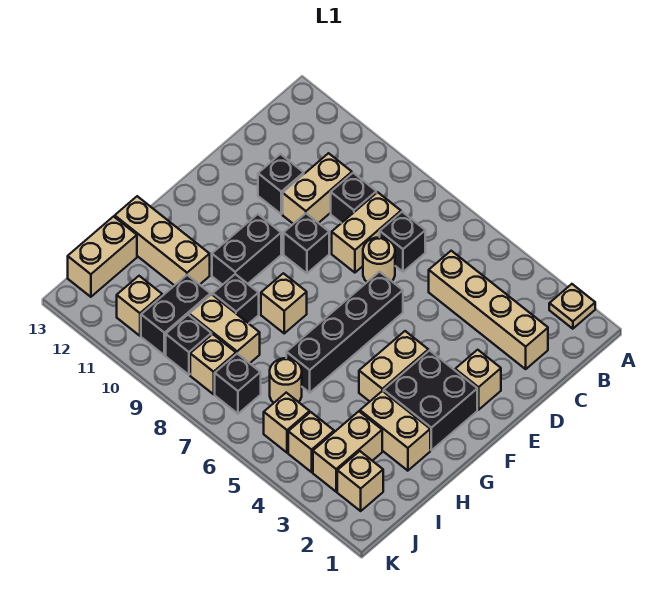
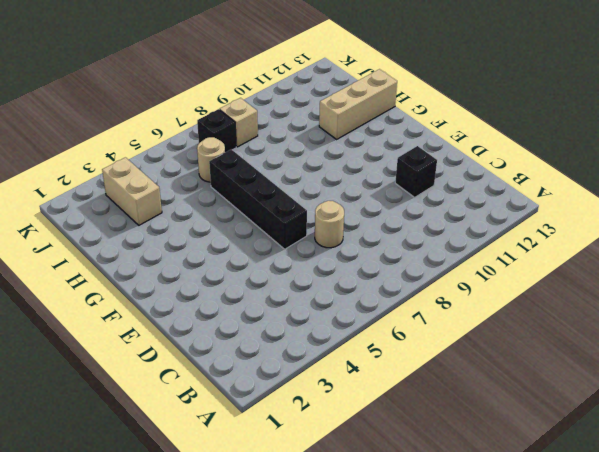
none -> tan plate A2 level 1
none -> tan brick C2:C5 level 1
none -> black brick C7 level 1
none -> tan brick C8:D8 level 1

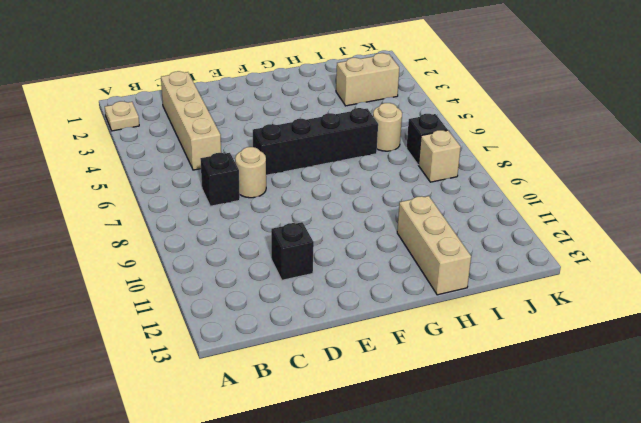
none -> tan brick C8:D8 level 1
none -> black brick C9 level 1
none -> tan brick C10:D10 level 1
none -> tan brick E2 level 1

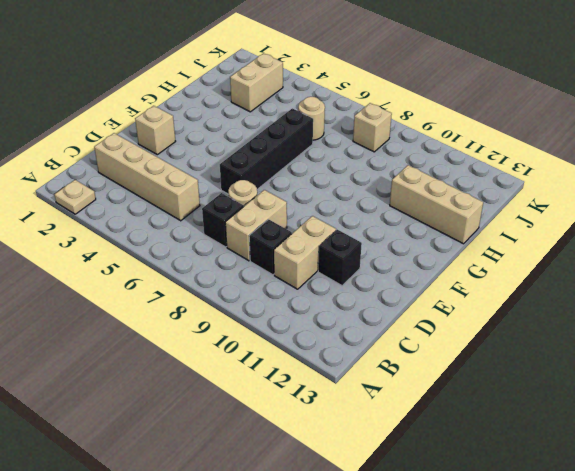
none -> black brick E9 level 1
none -> black brick F2:G3 level 1
none -> tan brick F4:G4 level 1
none -> black brick F10:G10 level 1

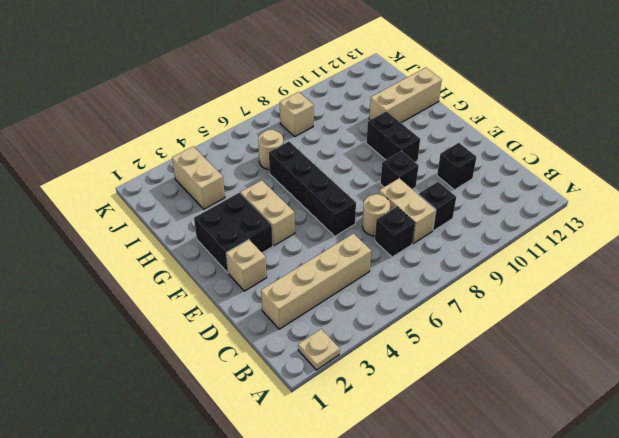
none -> tan brick C10:D10 level 1
none -> tan brick G8 level 1
none -> tan brick H2:H3 level 1
none -> black brick H9 level 1

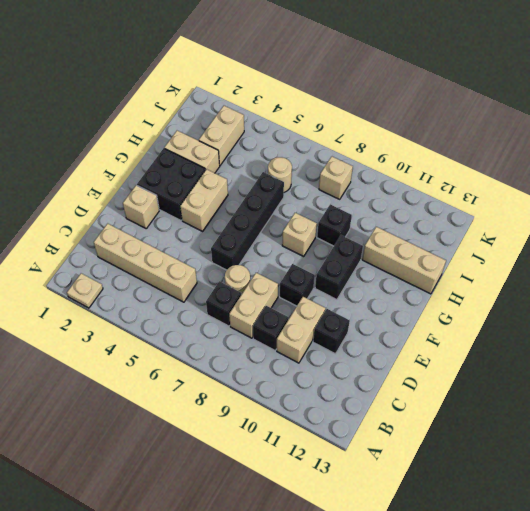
none -> tan brick I8:I9 level 1
none -> black brick I10:J10 level 1
none -> tan brick I13:J13 level 1
none -> tan brick J2 level 1

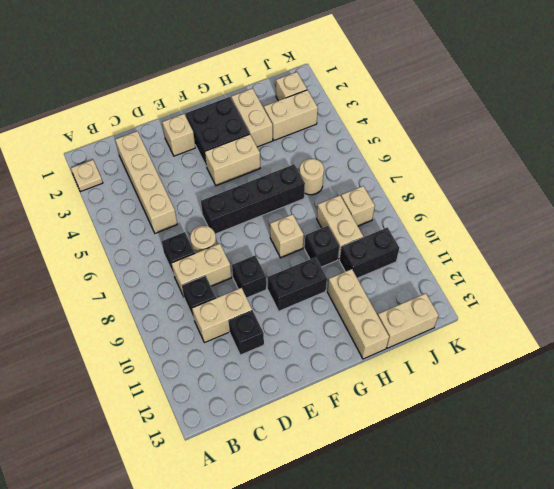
none -> tan brick J4 level 1
none -> tan brick J5 level 1
none -> black brick J7 level 1
none -> black brick J9 level 1

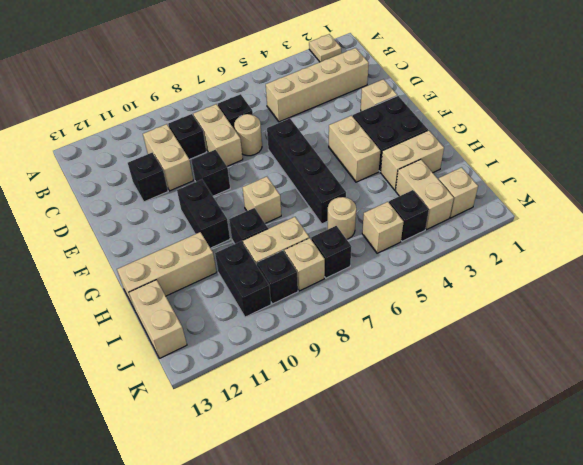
black brick J4 level 1 -> tan brick J4 level 1
none -> tan brick J11 level 1

